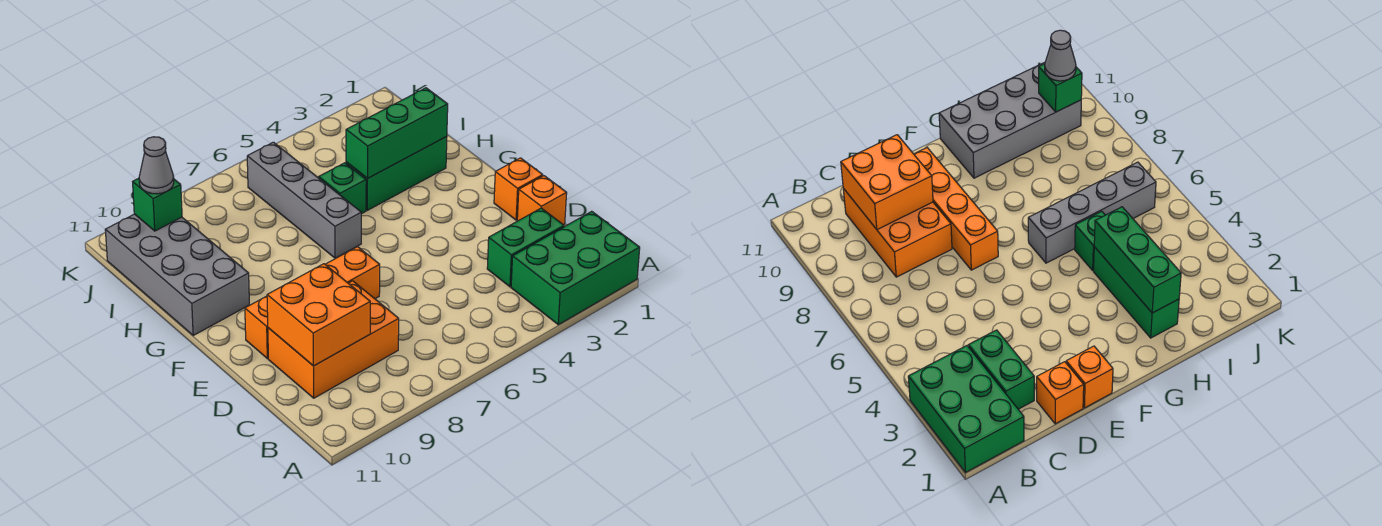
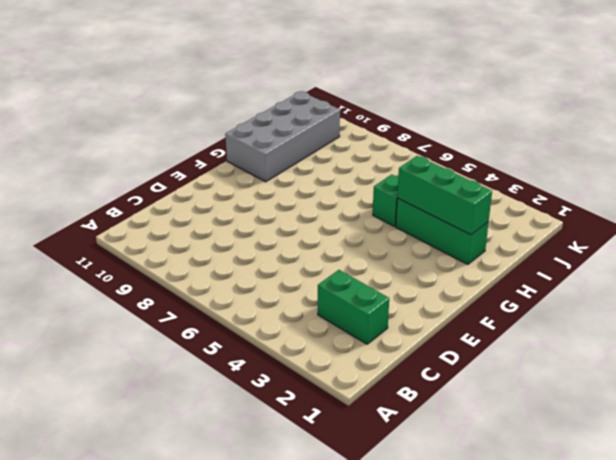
none -> green brick A1:B3 level 1
none -> orange brick C8:D10 level 1
none -> orange brick D1 level 1

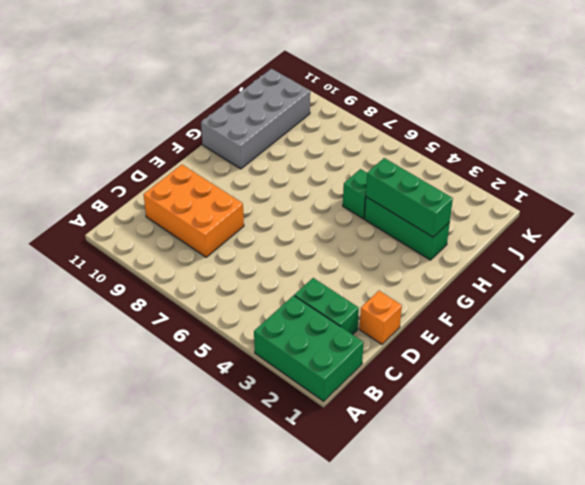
none -> orange brick E1 level 1
none -> orange brick E7:E10 level 1
none -> grey brick G6:J6 level 1

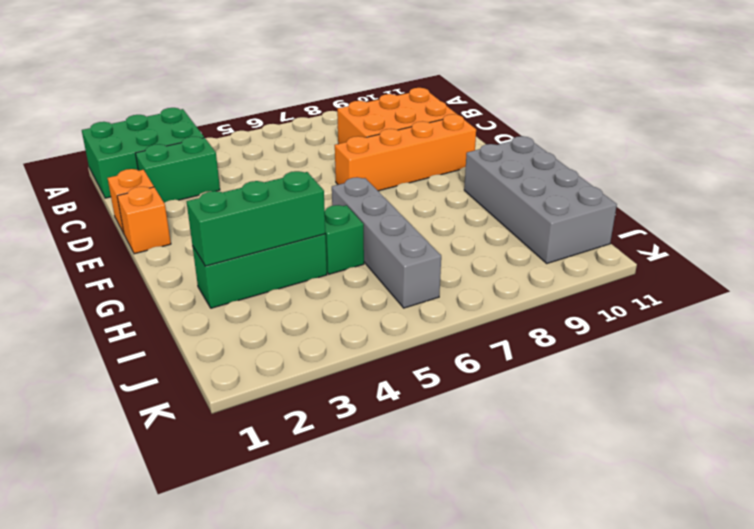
none -> orange brick C9:D10 level 2
none -> green brick J10 level 2
none -> grey cone J10 level 3

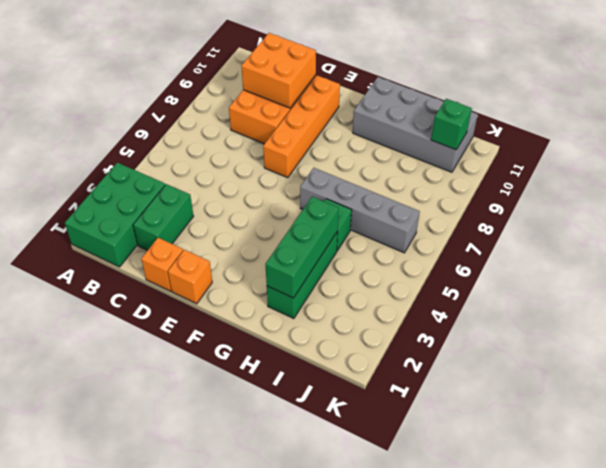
none -> grey cone J10 level 3

